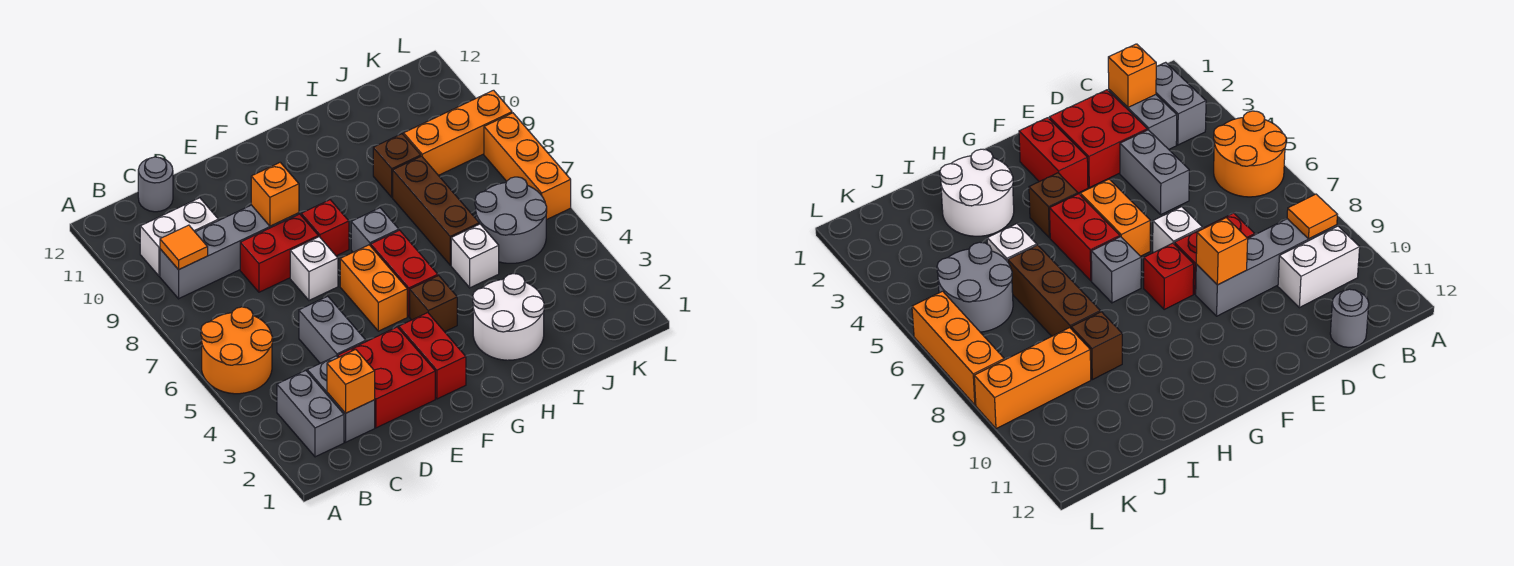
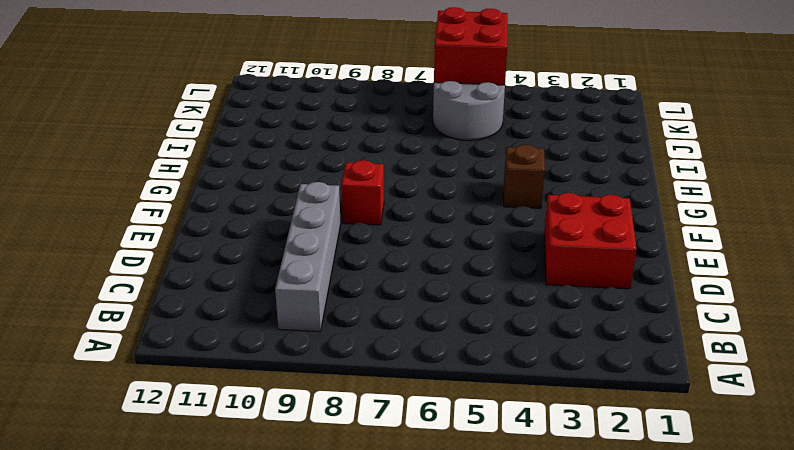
red brick K5:L6 level 2 -> none
none -> orange round brick A5:B6 level 1
none -> grey brick B2:B3 level 1
none -> white brick B10:C10 level 1

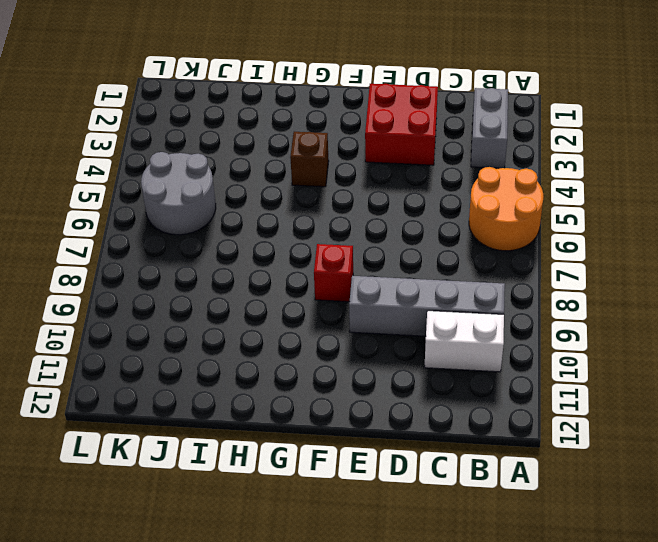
none -> grey brick C2:C3 level 1
none -> grey round brick C12 level 1
none -> grey brick D4:D5 level 1

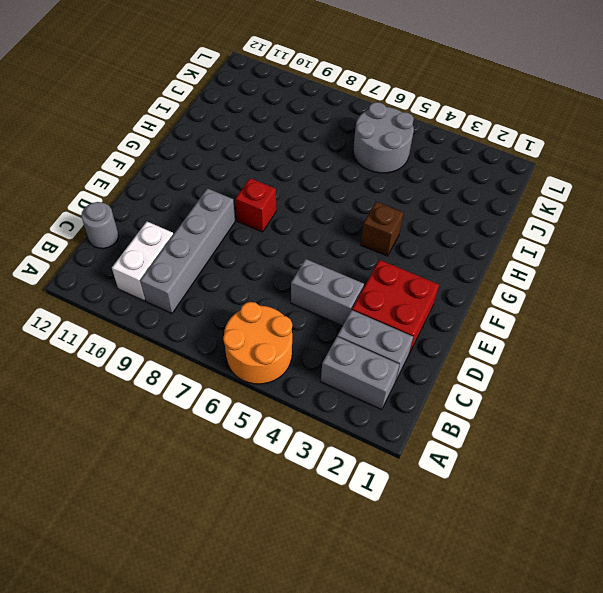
none -> red brick D8:E8 level 1
none -> white brick E7 level 1
none -> red brick F2:F3 level 1

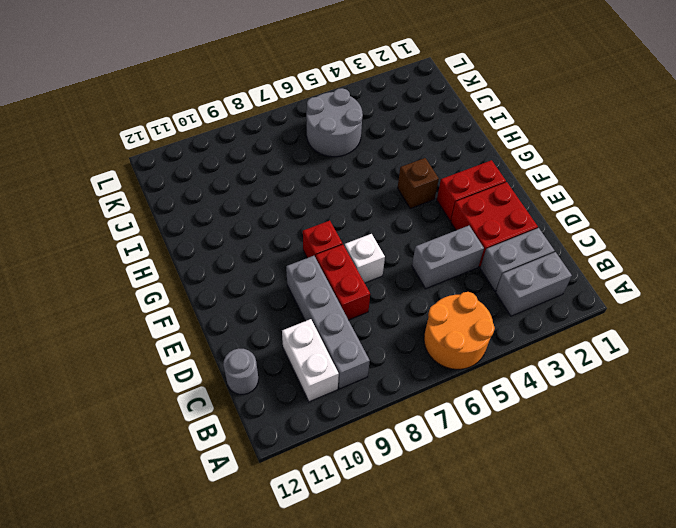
none -> orange brick F5:F6 level 1
none -> red brick G5:G6 level 1
none -> grey brick G7 level 1

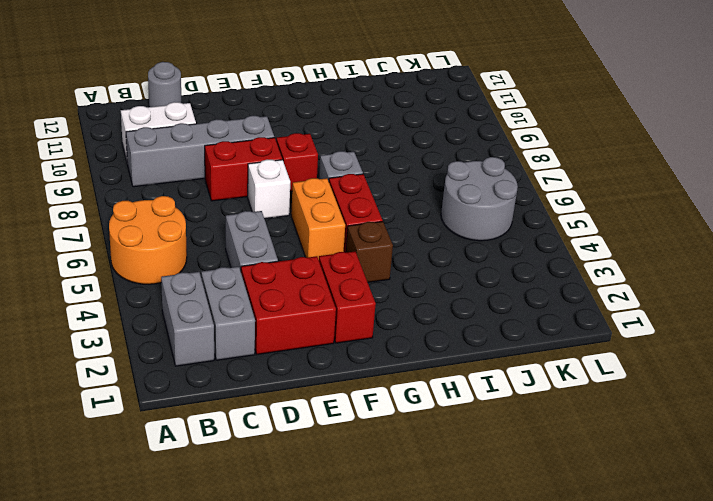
none -> white round brick H2:I3 level 1
none -> white brick I5 level 1
none -> brown brick I6:I8 level 1

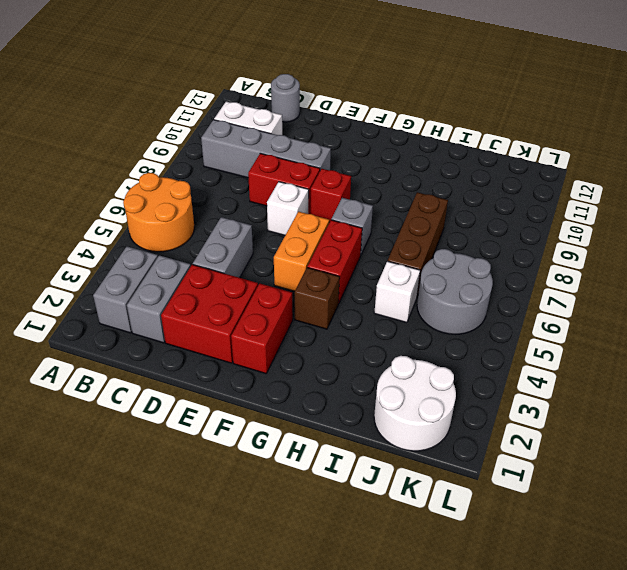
white round brick J1:K2 level 1 -> white round brick H2:I3 level 1
none -> brown brick I9 level 1
none -> orange brick J9:L9 level 1
none -> orange brick L6:L8 level 1

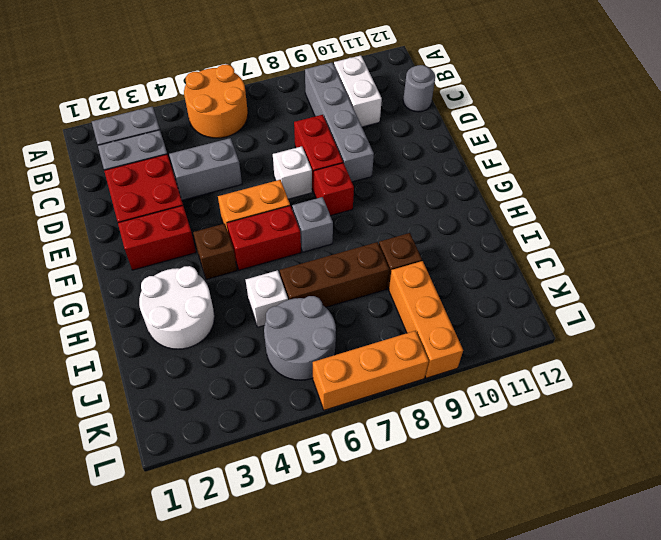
none -> orange tile B9 level 2
none -> orange brick C2 level 2
none -> orange brick E9 level 2

